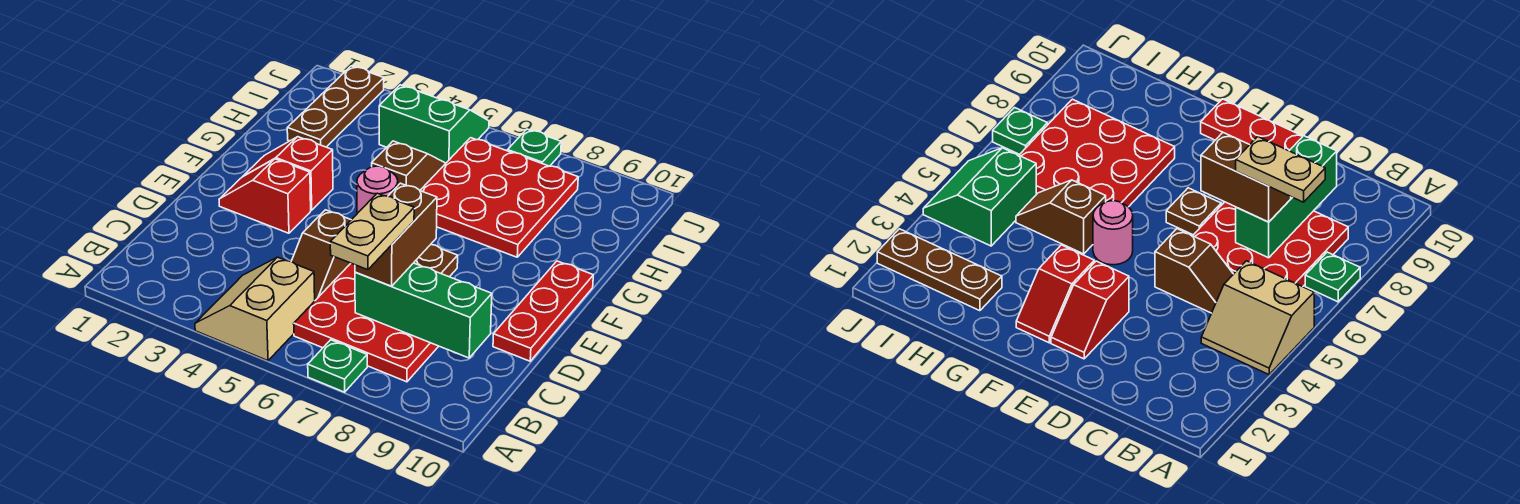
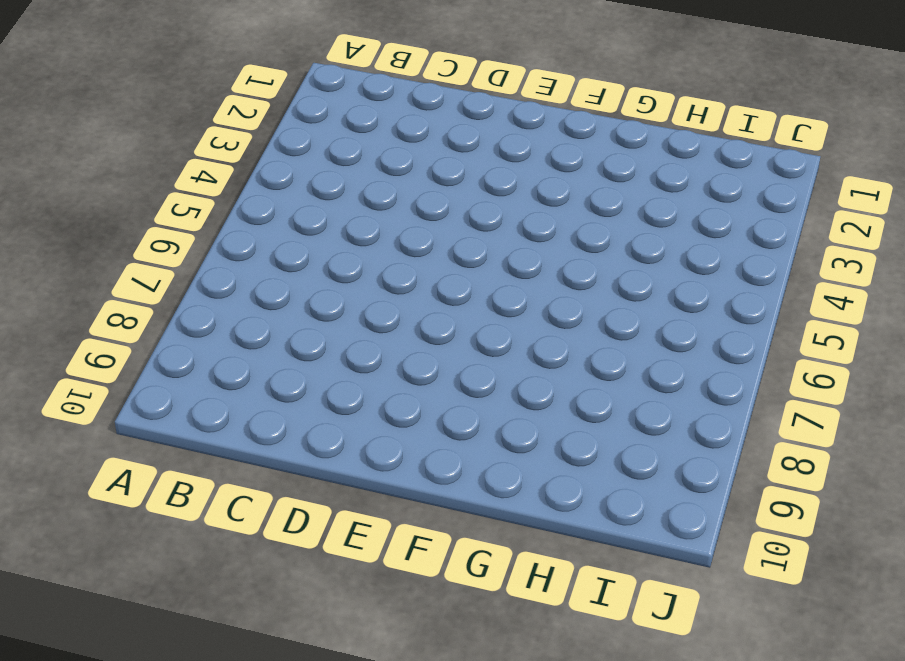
none -> tan slope A4:B5 level 1 top 5
none -> green plate A7 level 1
none -> red plate B6:D8 level 1

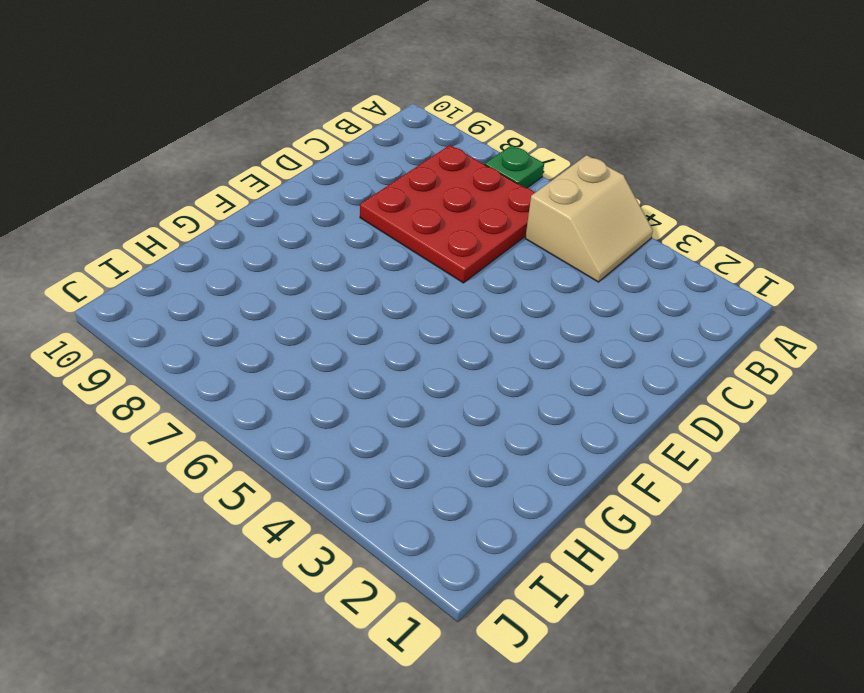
none -> brown slope C5:D5 level 1 top D
none -> red plate D10:F10 level 1
none -> red slope E2:E3 level 1 top 3

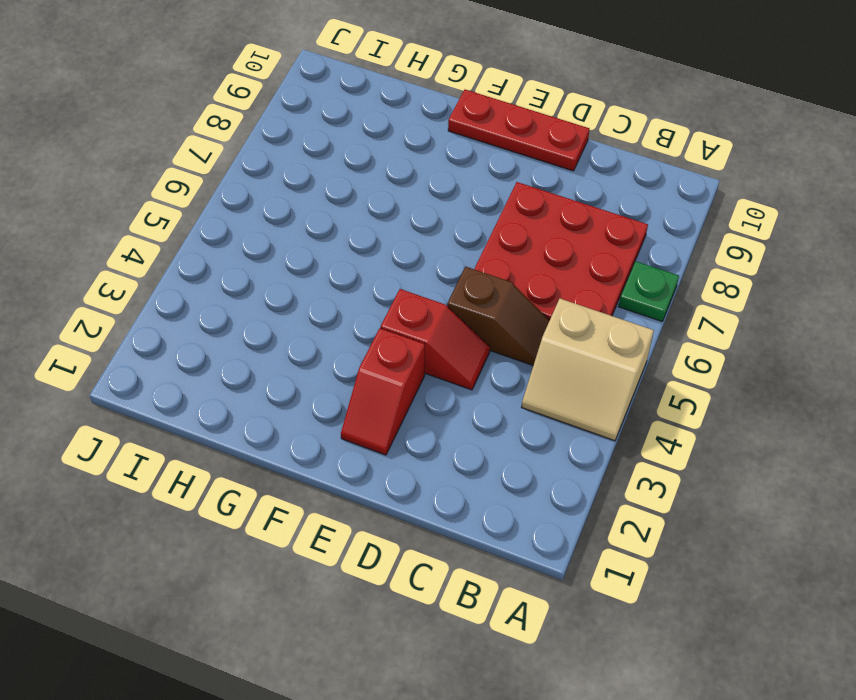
red slope D4:E4 level 1 top E -> red slope F2:F3 level 1 top 3
none -> brown plate E7 level 1
none -> pink round brick F5 level 1
none -> brown slope G5:H5 level 1 top G

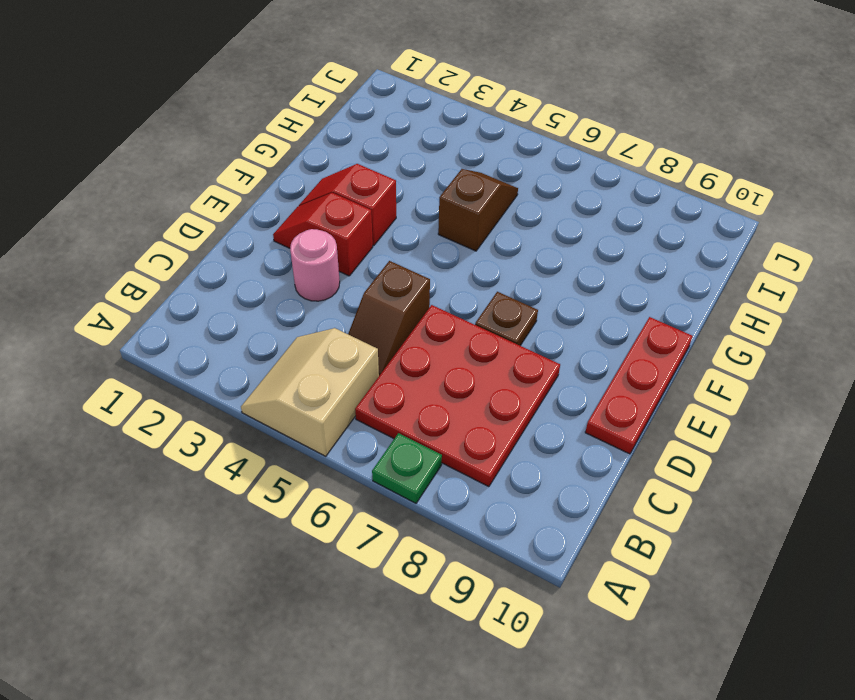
pink round brick D3 level 1 -> pink round brick F5 level 1
none -> red plate G6:I8 level 1
none -> brown plate H2:J2 level 1
none -> green slope I4:J5 level 1 top I

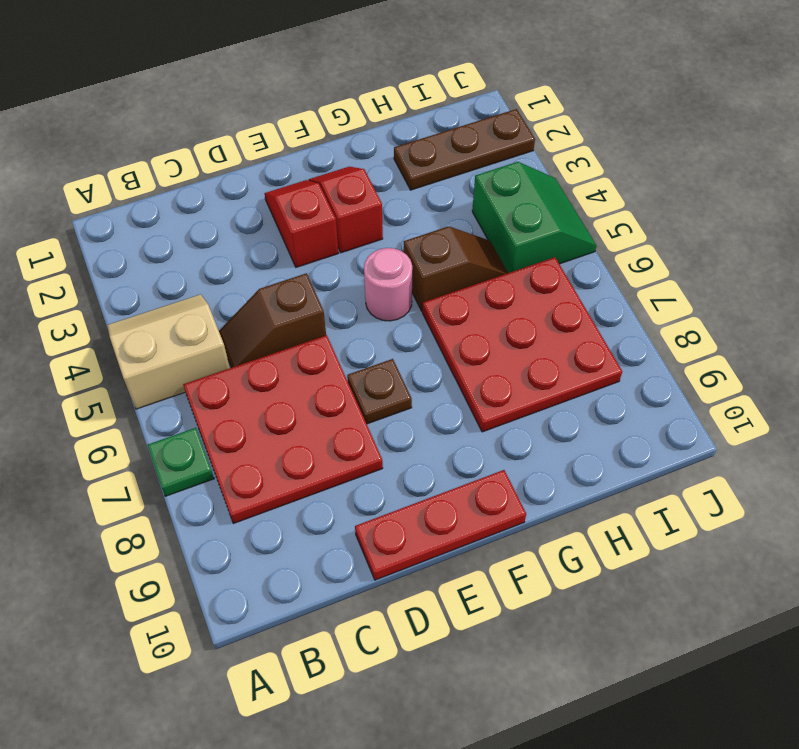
none -> green plate J7 level 1
none -> green brick C7:C9 level 2
none -> brown brick C7:D7 level 3

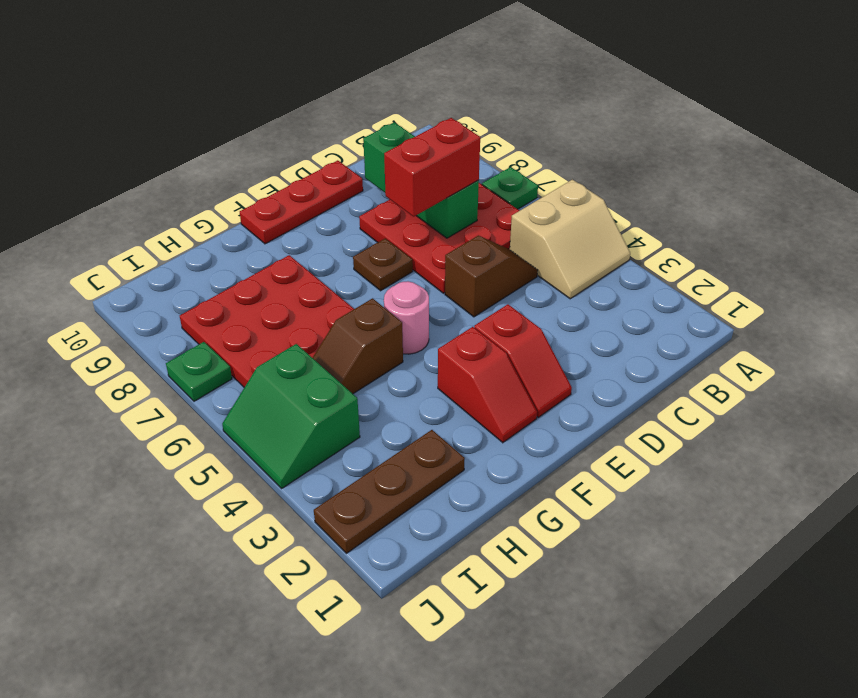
red brick C7:D7 level 3 -> brown brick C7:D7 level 3
none -> tan plate B7:C7 level 4

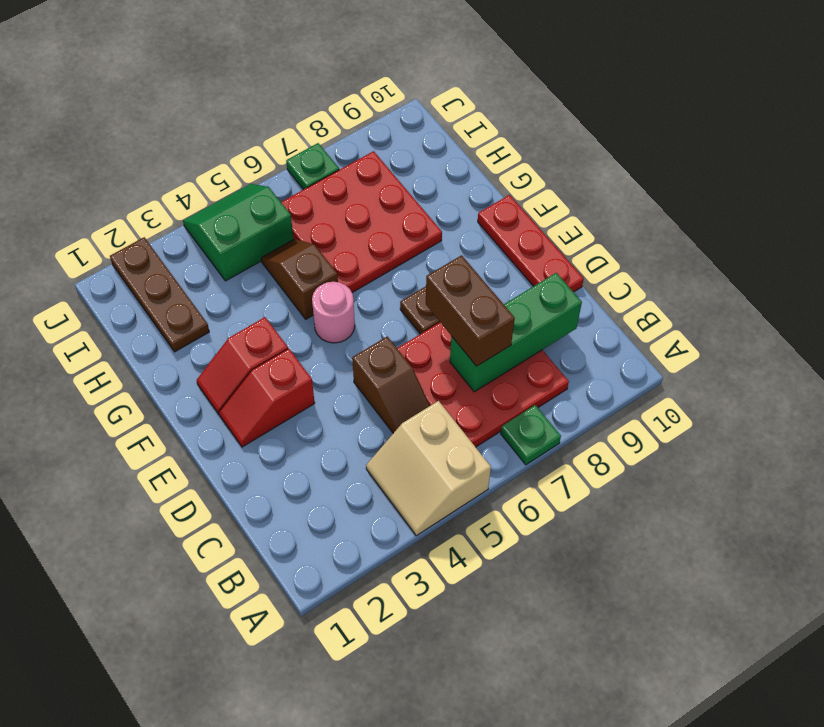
none -> tan plate B7:C7 level 4

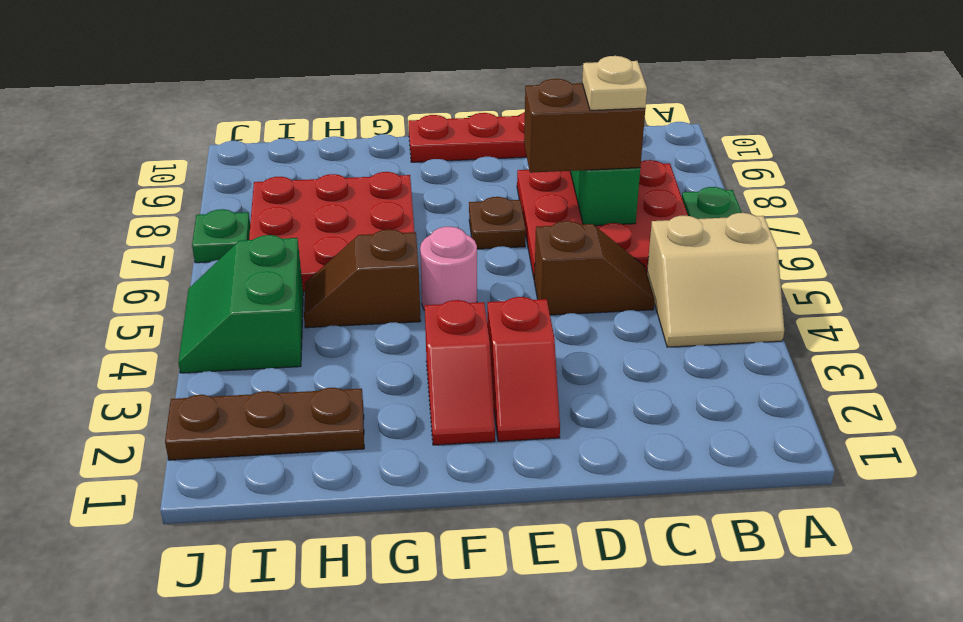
tan plate C7 level 4 -> tan plate B7:C7 level 4

